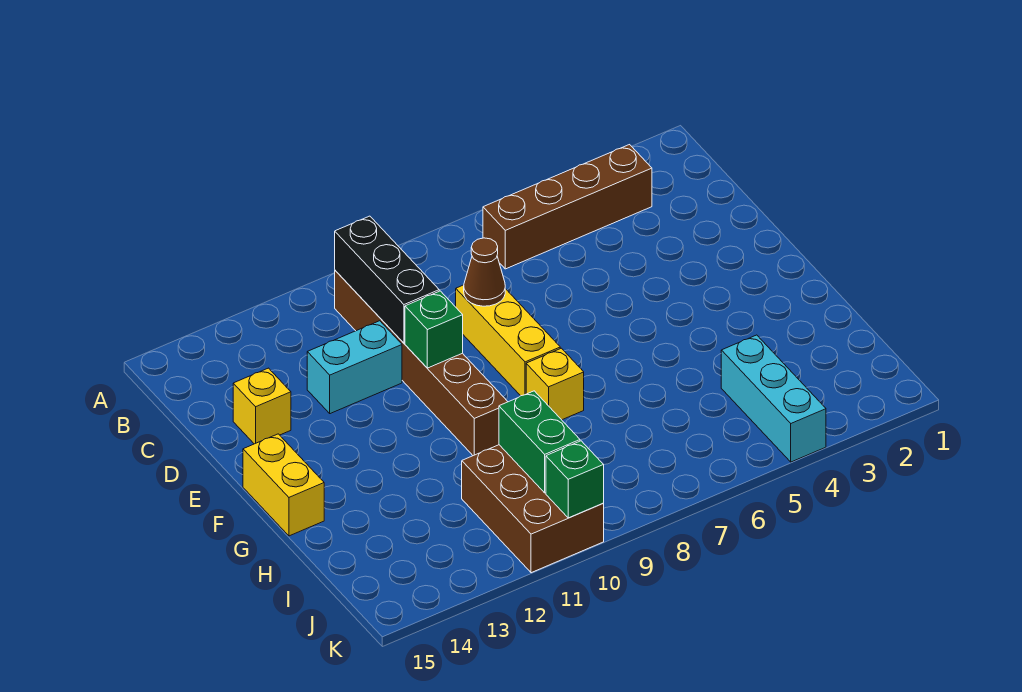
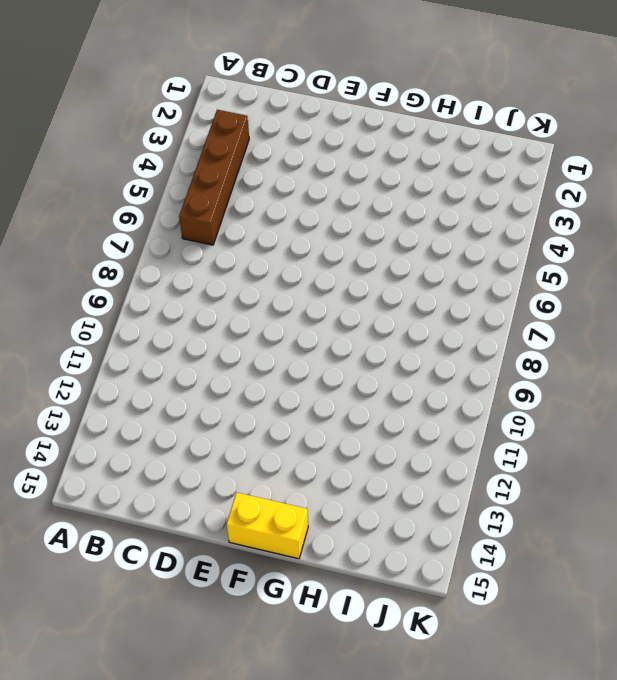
none -> brown brick B10:G10 level 1
none -> yellow brick D8:F8 level 1
none -> cyan brick D11:D12 level 1

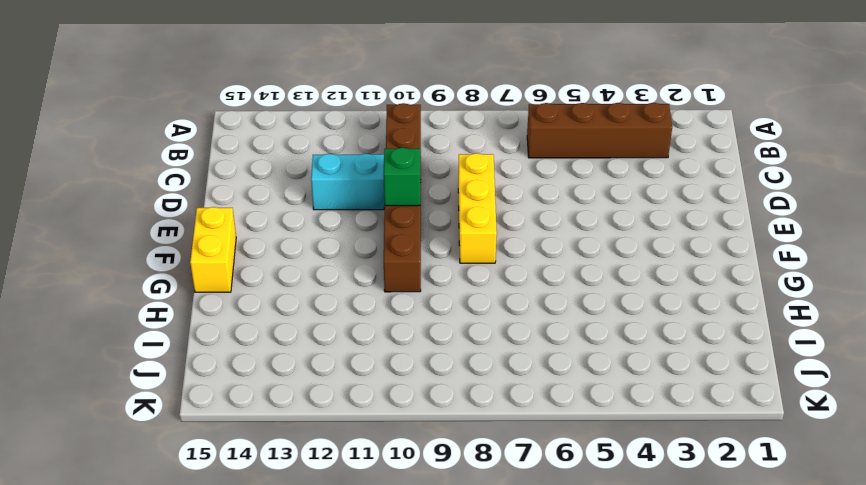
none -> yellow brick D14 level 1
none -> yellow brick G8 level 1
none -> cyan brick I4:K4 level 1

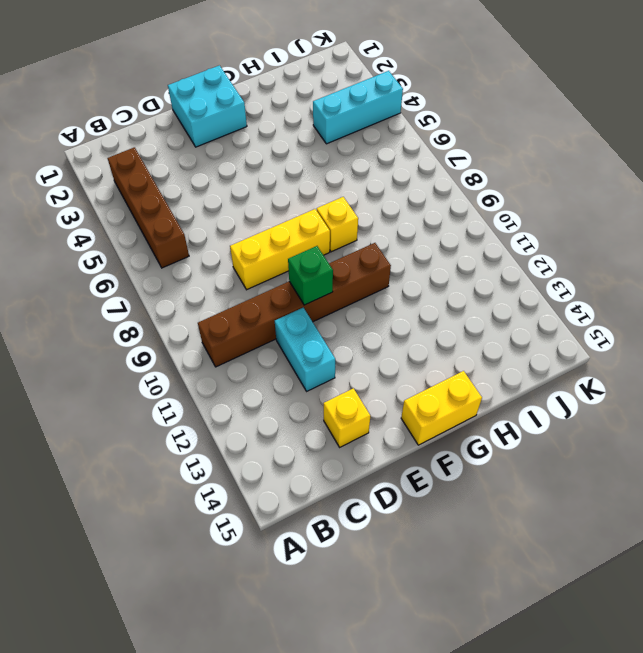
cyan brick E1:F2 level 1 -> none
none -> brown brick I10:K11 level 1
none -> black brick B10:D10 level 2
none -> brown cone D8 level 2

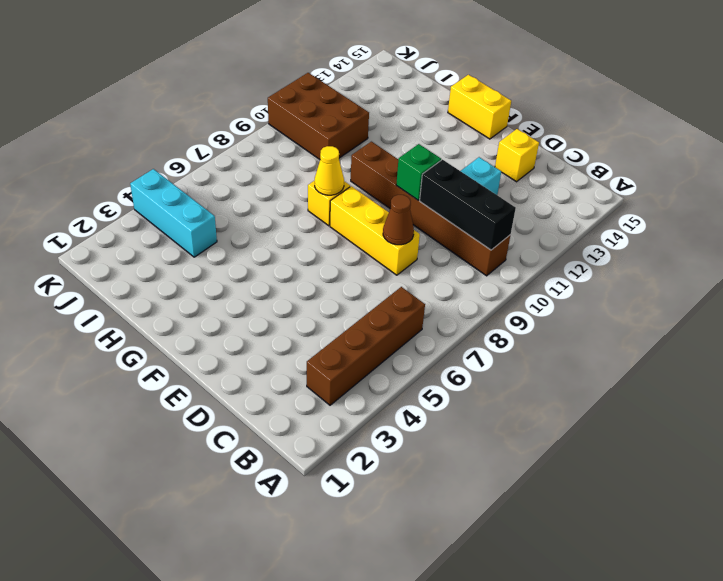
yellow cone G8 level 2 -> none
none -> green brick I10:J10 level 2
none -> green brick K10 level 2

